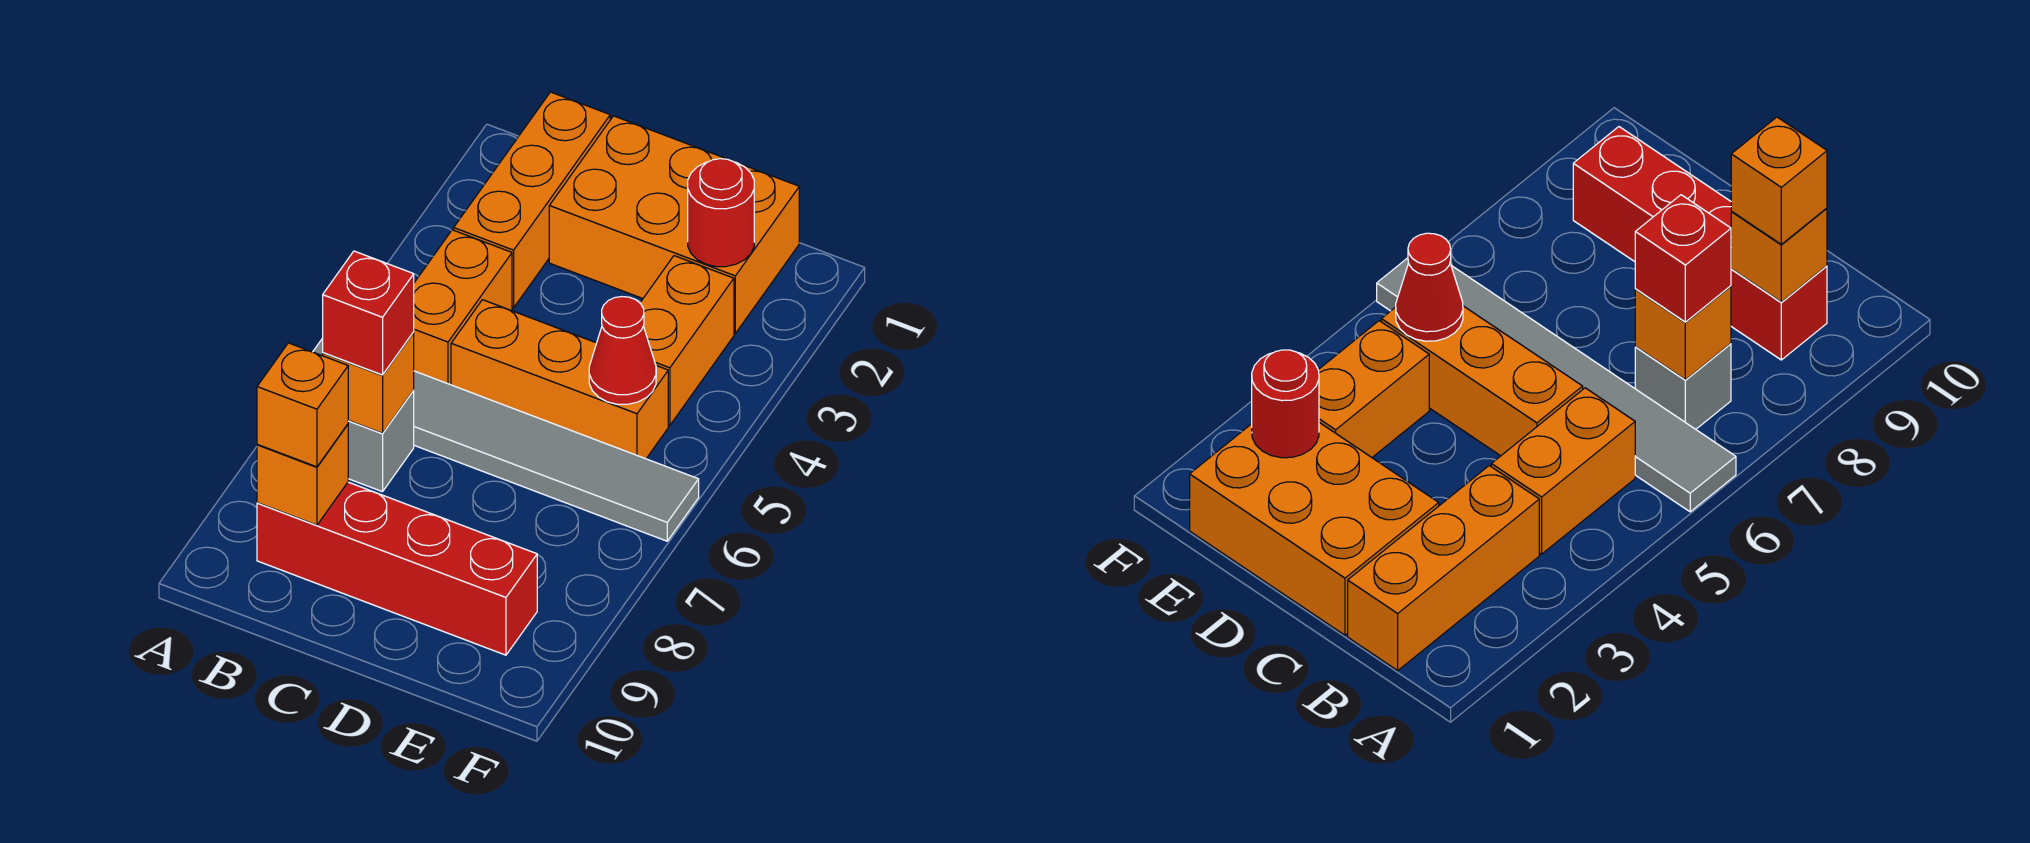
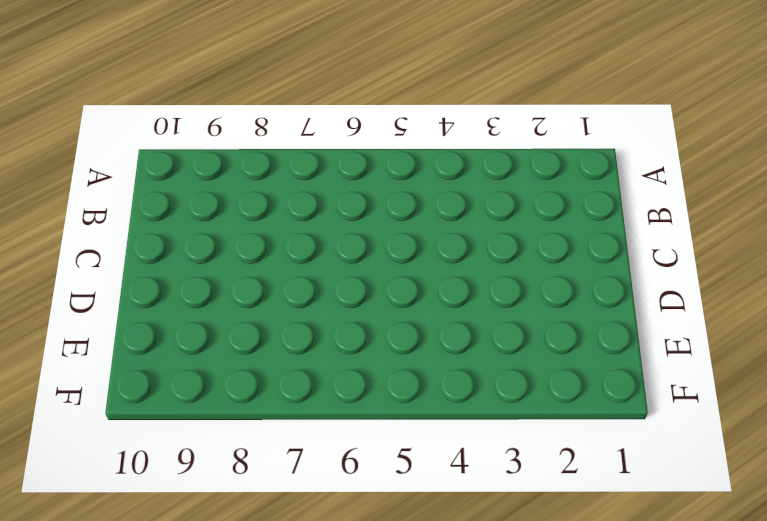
none -> grey tile A6:F6 level 1
none -> orange brick B1:B3 level 1
none -> orange brick B4:B5 level 1

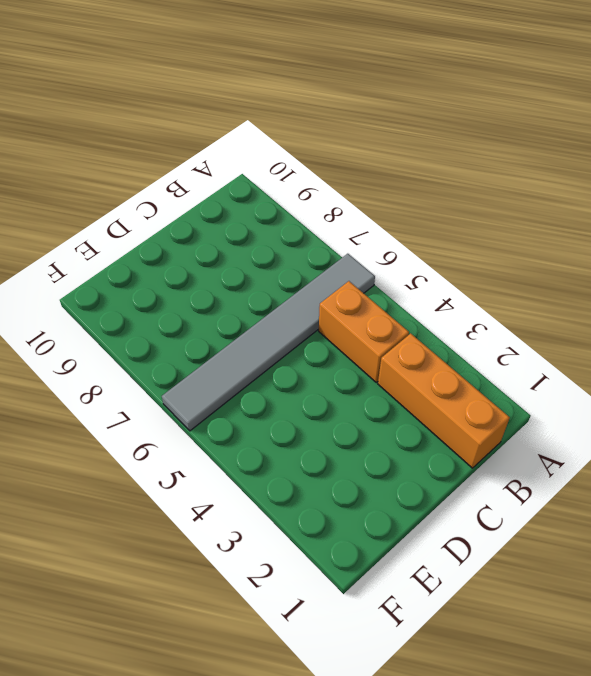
none -> grey brick B7 level 1
none -> red brick B9:E9 level 1
none -> orange brick C1:E2 level 1

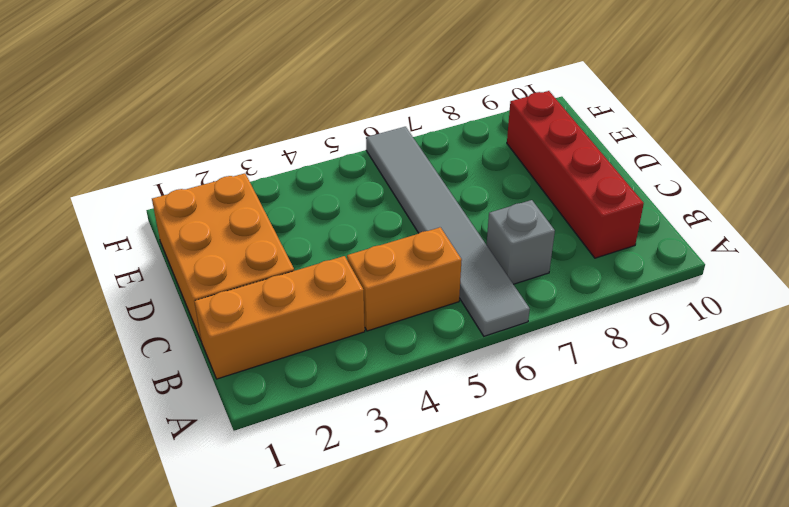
none -> orange brick C5:E5 level 1
none -> orange brick E3:E4 level 1
none -> orange brick B7 level 2

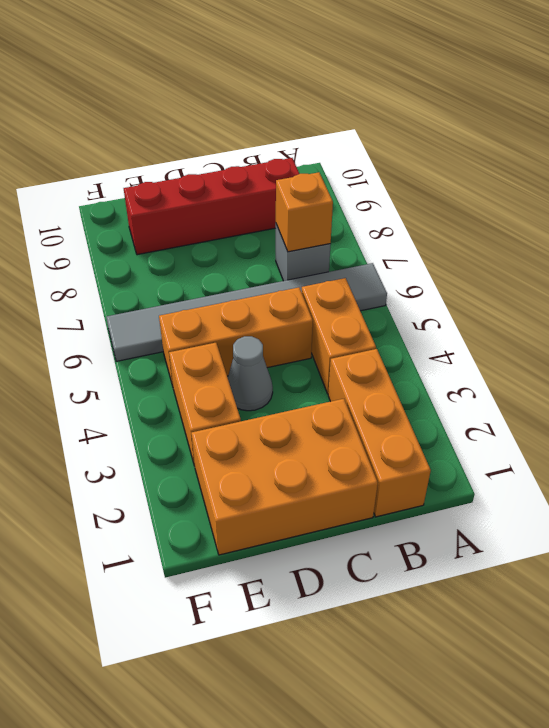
grey cone D4 level 1 -> none
none -> orange brick B9 level 2
none -> red round brick E2 level 2
none -> red cone E5 level 2

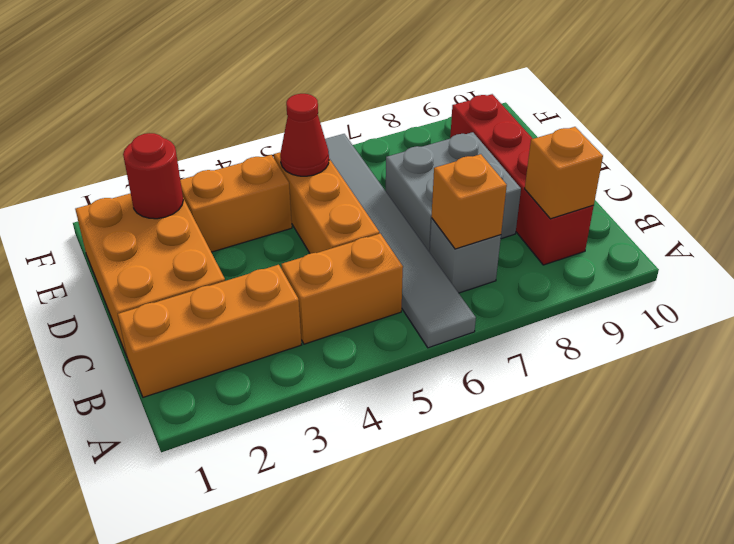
grey brick C7:D8 level 1 -> none
none -> red brick B7 level 3
none -> orange brick B9 level 3

